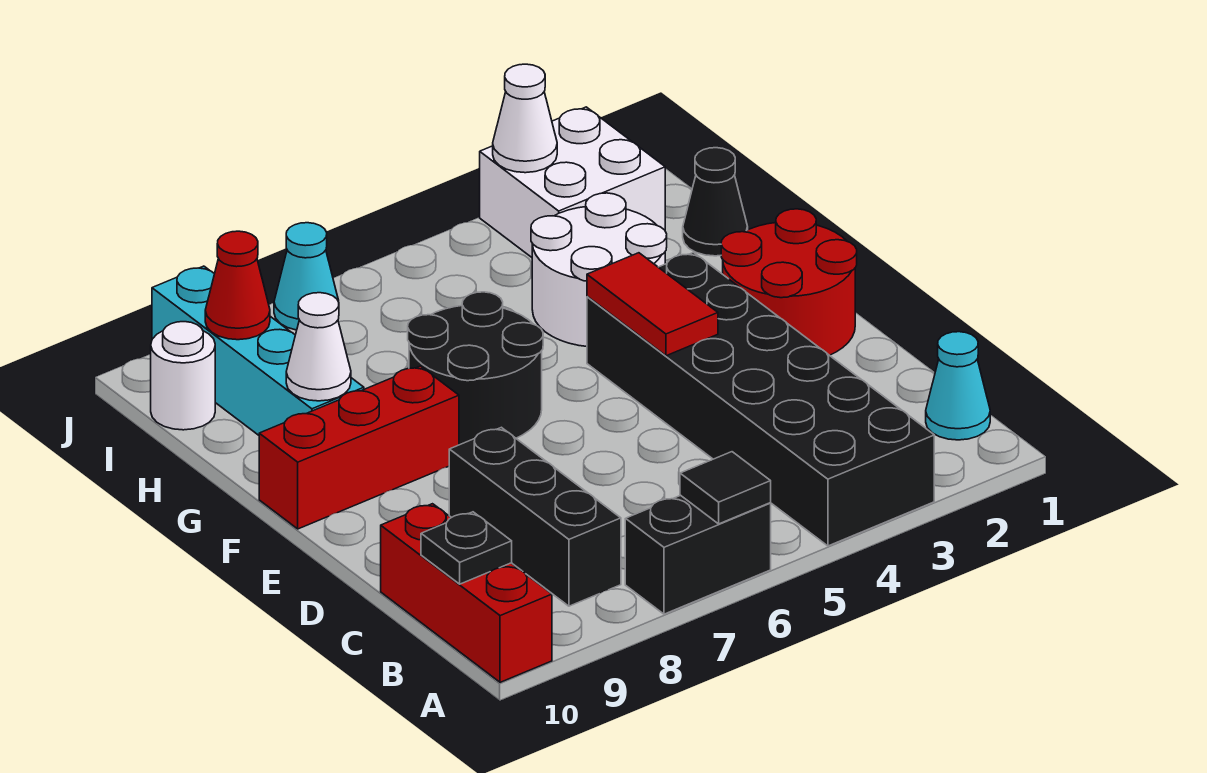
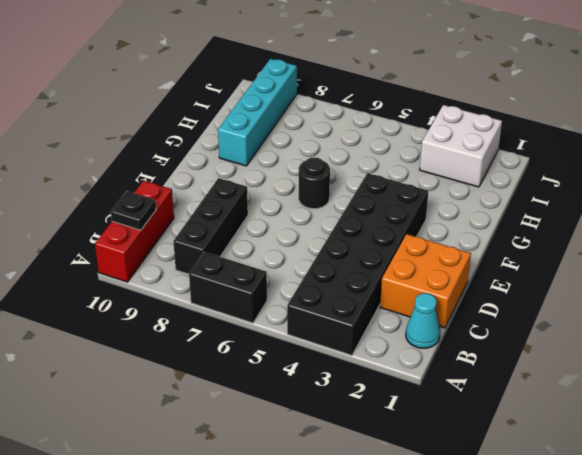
orange brick C1:D2 level 1 -> none
black round brick F6 level 1 -> black round brick F6:G7 level 1
none -> red round brick E1:F2 level 1
none -> red brick F8:F10 level 1
none -> white round brick G3:H4 level 1

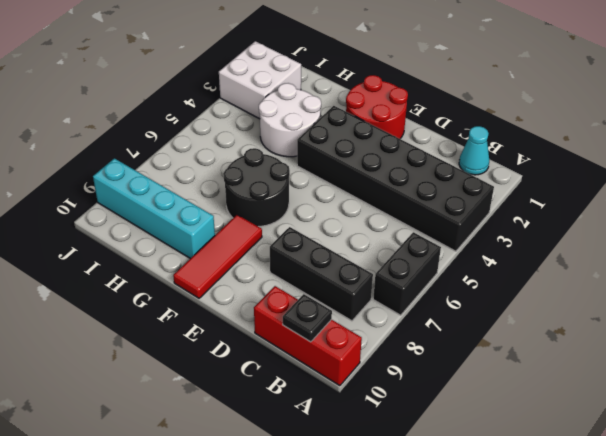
red tile F8:F10 level 1 -> red brick F8:F10 level 1
none -> black cone H1 level 1
none -> white round brick I10 level 1
none -> cyan cone J7 level 1

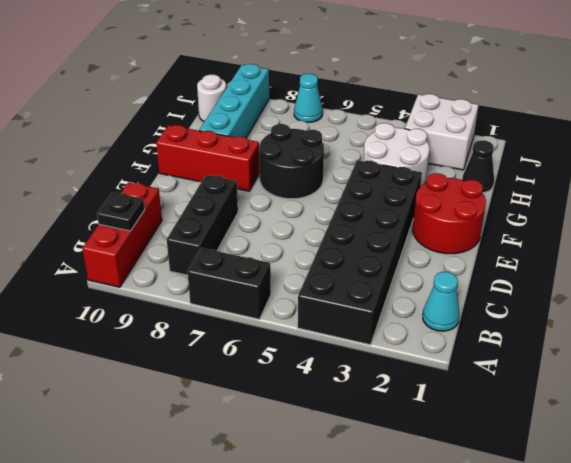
none -> black tile A6 level 2
none -> red tile E4:F4 level 2
none -> white cone G9 level 2

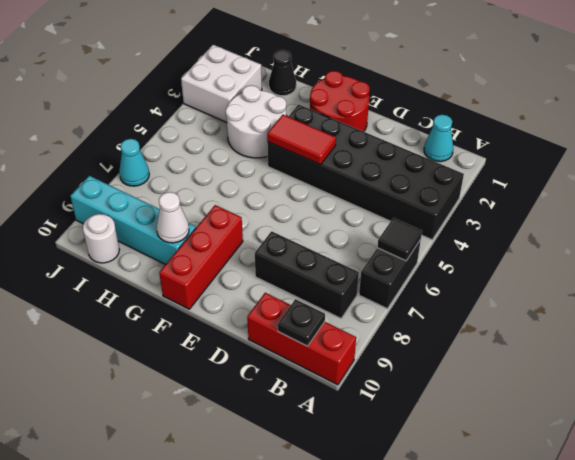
none -> black round brick F6:G7 level 1
none -> red cone I9 level 2
none -> white cone J3 level 2

